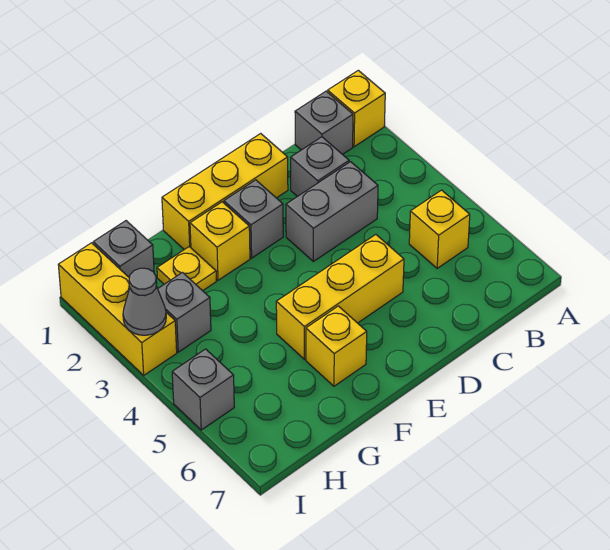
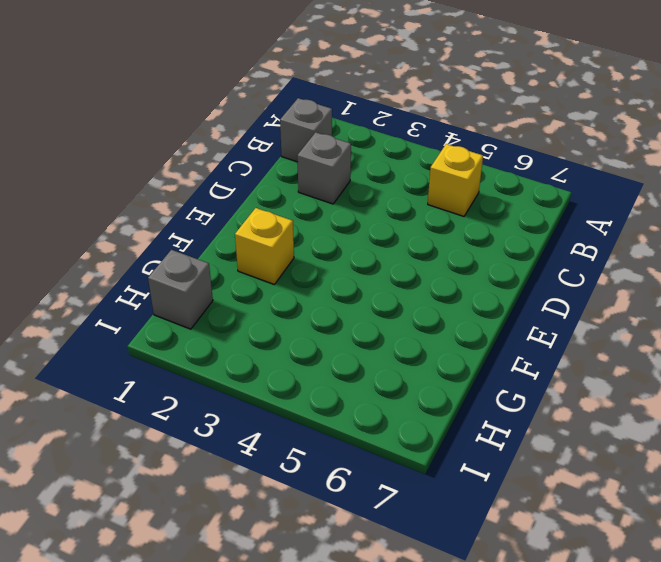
none -> yellow brick A1 level 1
none -> grey brick C3:D3 level 1
none -> yellow brick D1:F1 level 1

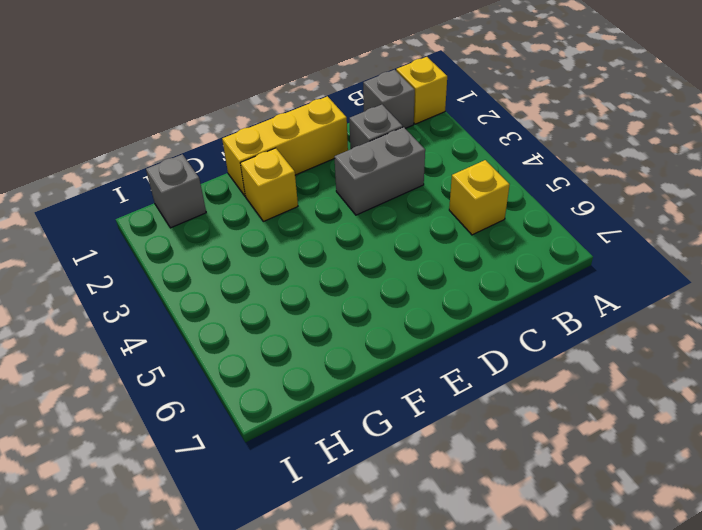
none -> yellow brick D5:F5 level 1
none -> grey brick E2 level 1
none -> yellow brick F6 level 1

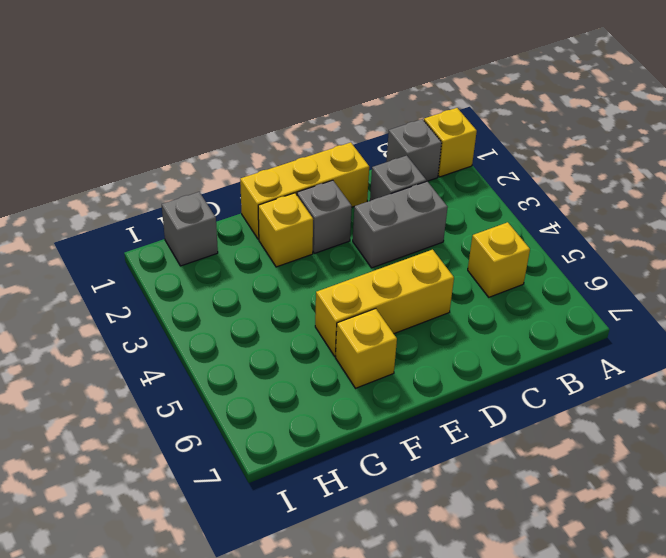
none -> yellow plate G2 level 1
none -> grey brick H3 level 1
none -> yellow brick I1:I3 level 1

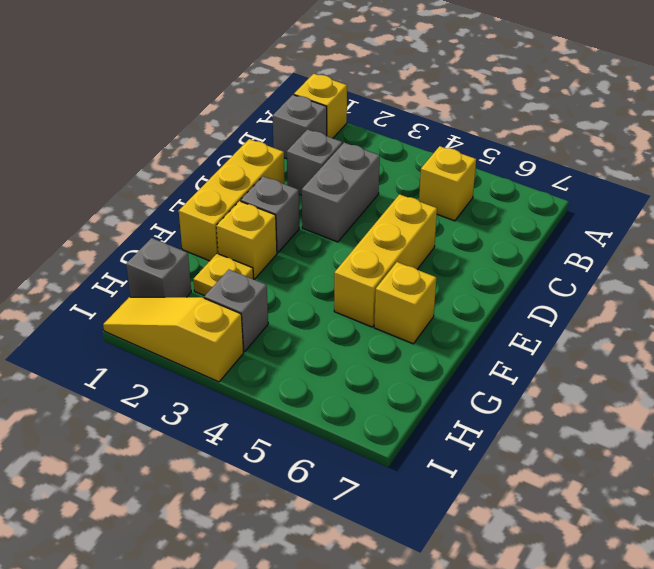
yellow slope I1:I3 level 1 top 3 -> yellow brick I1:I3 level 1
none -> grey brick I5 level 1
none -> grey cone I3 level 2

